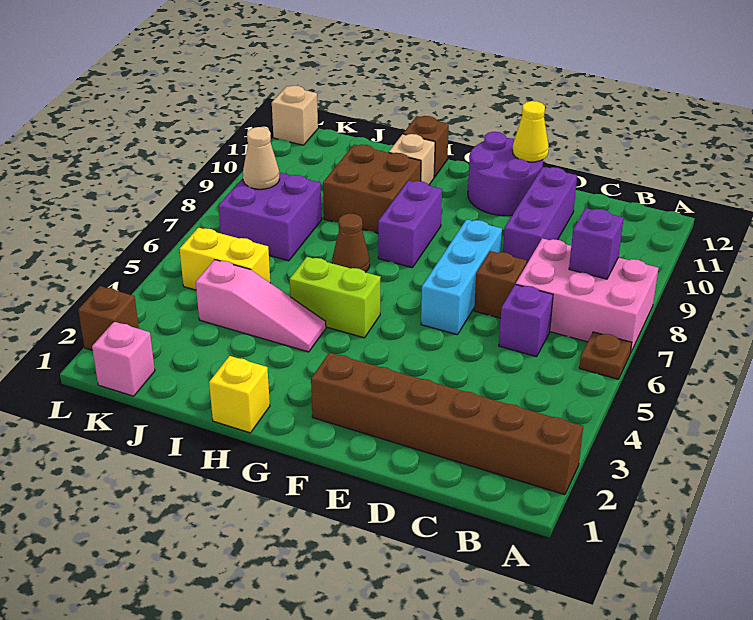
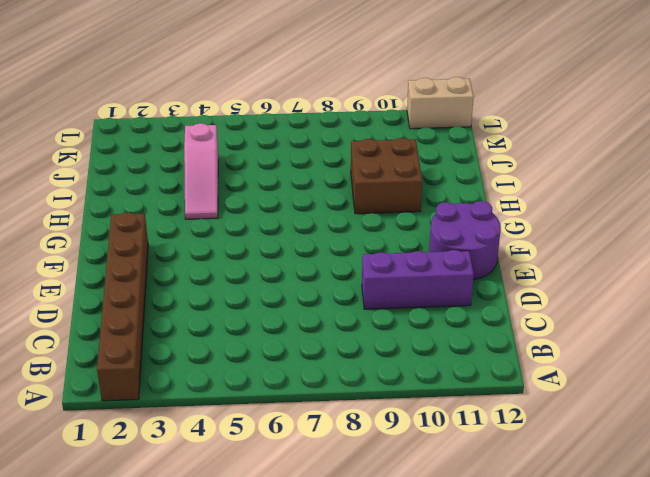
tan brick L11:L12 level 1 -> tan brick L12 level 1
none -> brown plate A6 level 1
none -> pink brick A7:C8 level 1
none -> purple brick C6 level 1

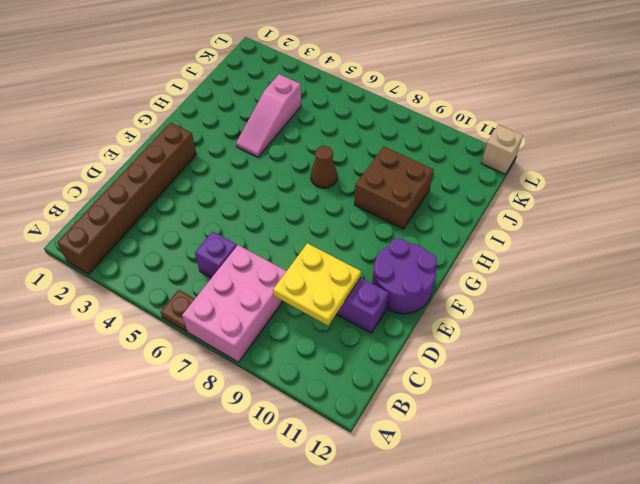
yellow plate C9:D10 level 2 -> none
none -> brown brick D7 level 1
none -> cyan brick E6:E8 level 1
none -> lime brick G5:H5 level 1

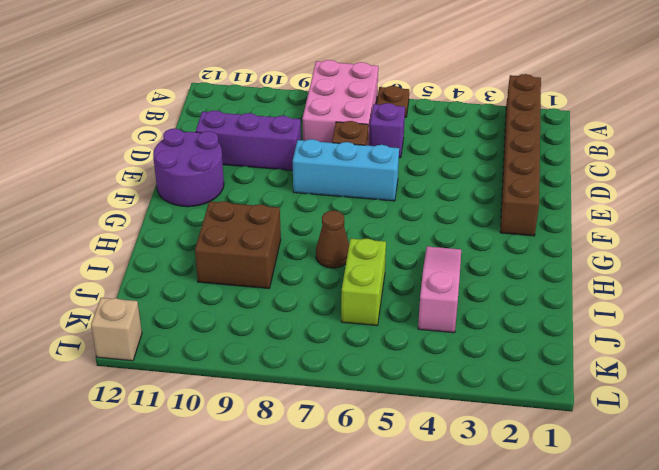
lime brick I6:J6 level 1 -> lime brick G5:H5 level 1
none -> purple brick G8:G9 level 1
none -> yellow brick H1 level 1
none -> tan brick H11 level 1

